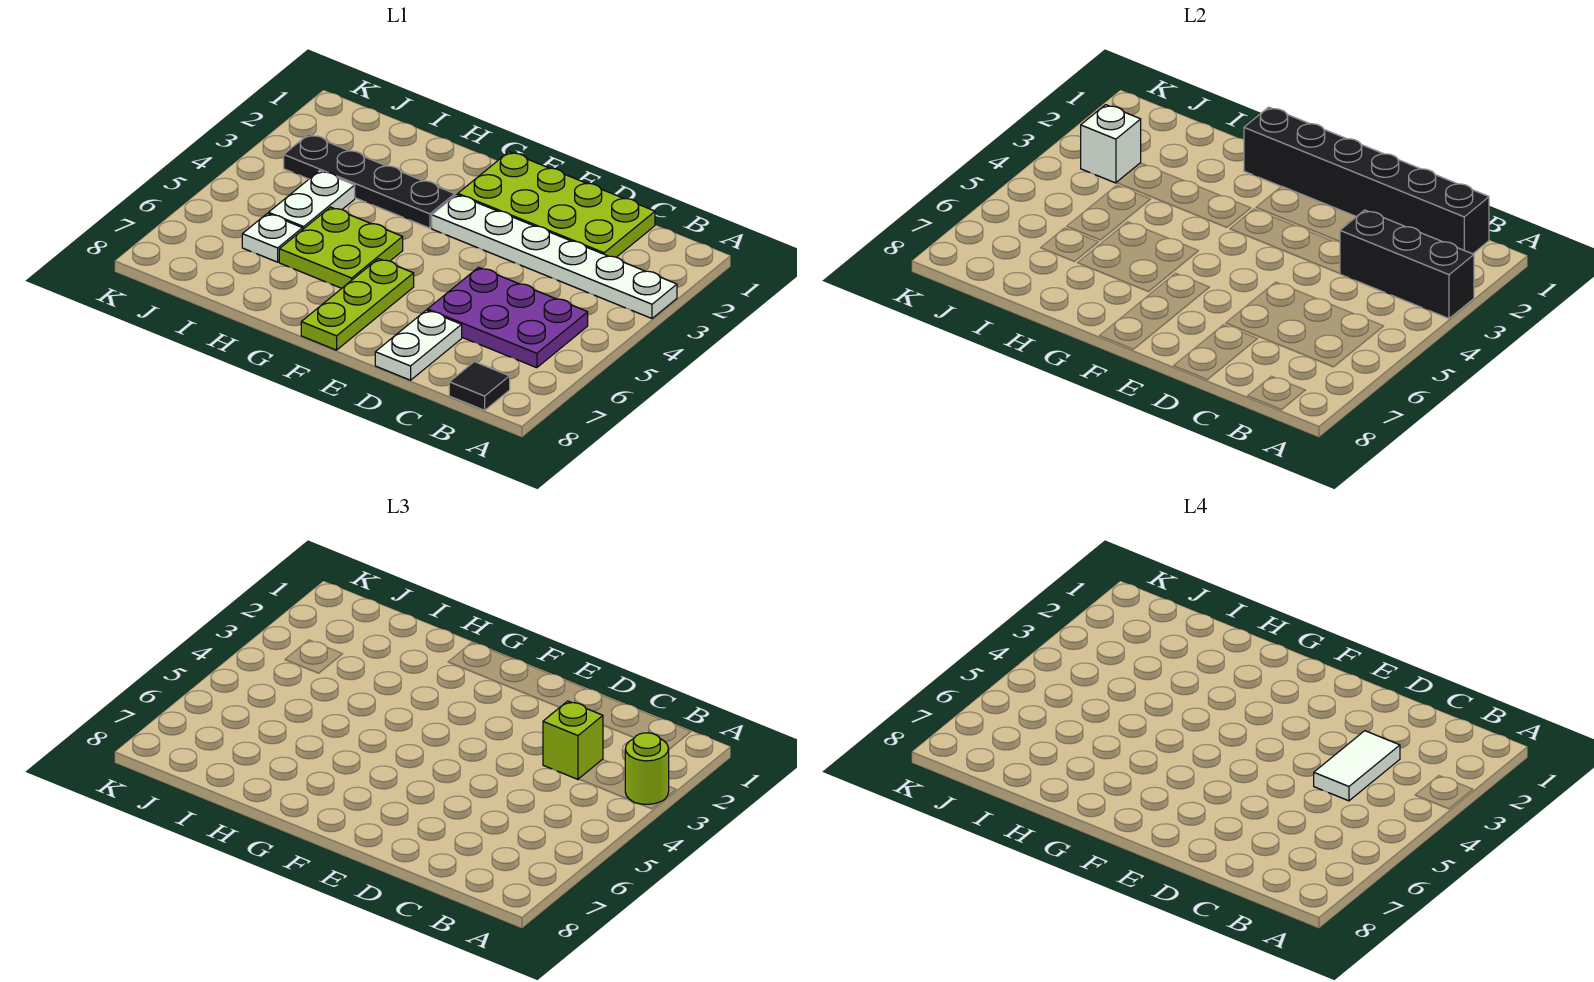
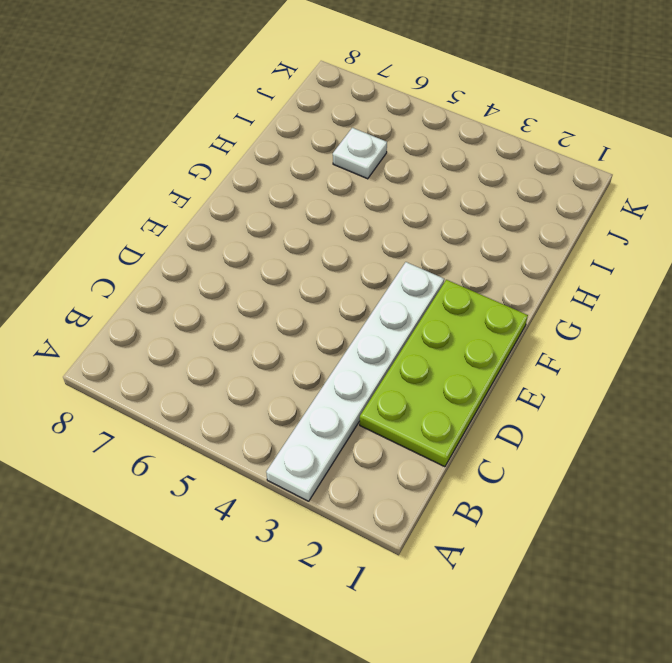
none -> purple plate B5:D6 level 1
none -> black tile B8 level 1
none -> white plate D7:D8 level 1

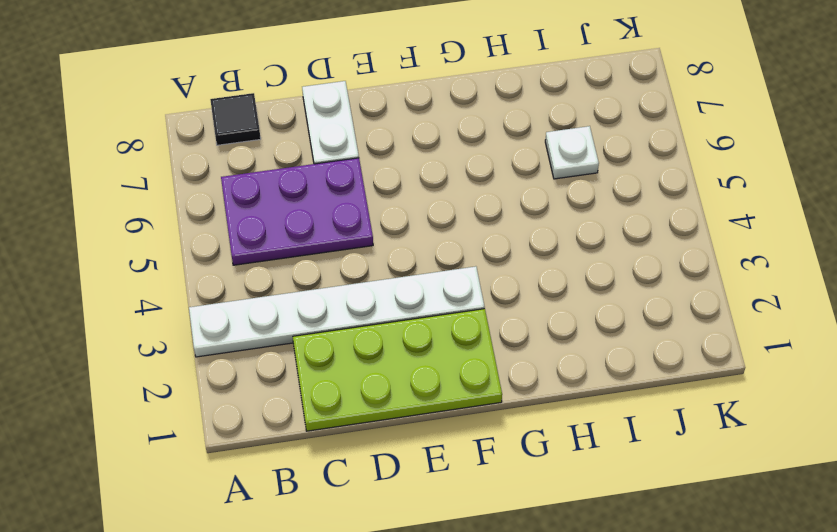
none -> lime plate F6:F8 level 1
none -> black plate G3:J3 level 1
none -> lime plate G5:H6 level 1

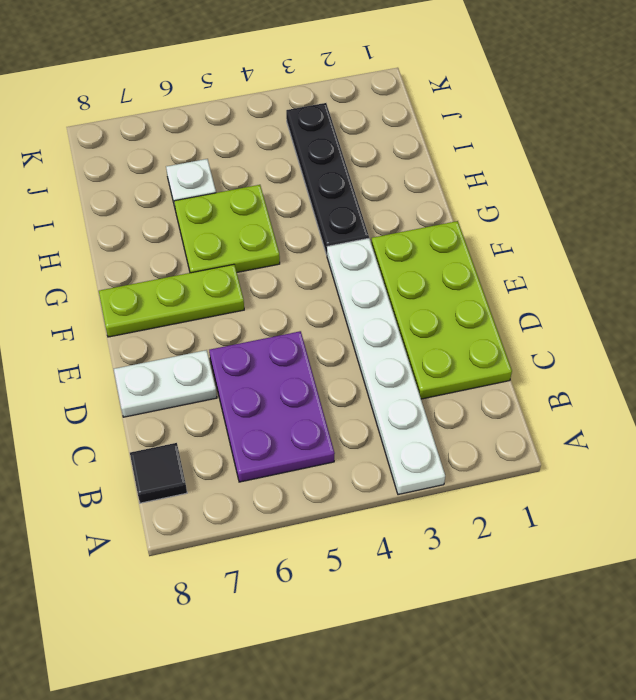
none -> white plate I4:I5 level 1
none -> black brick A3:C3 level 2
none -> black brick B1:G1 level 2

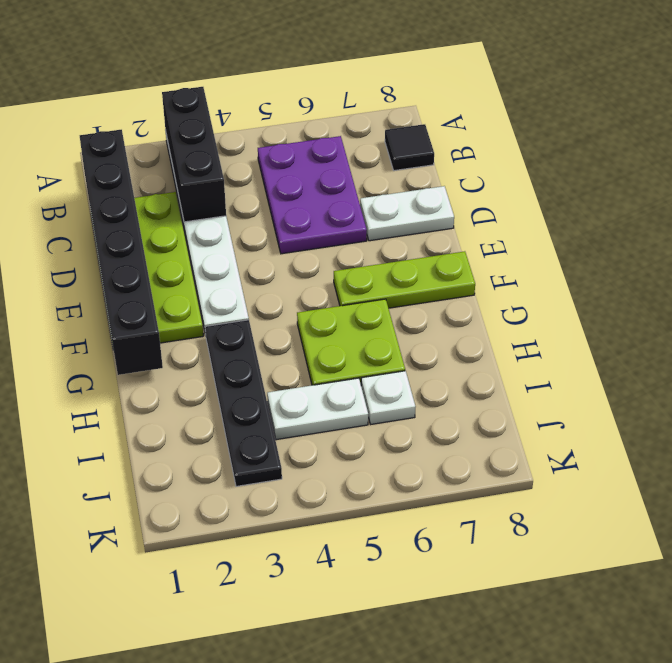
none -> white brick J3 level 2
none -> lime round brick A3 level 3
none -> lime brick C3 level 3

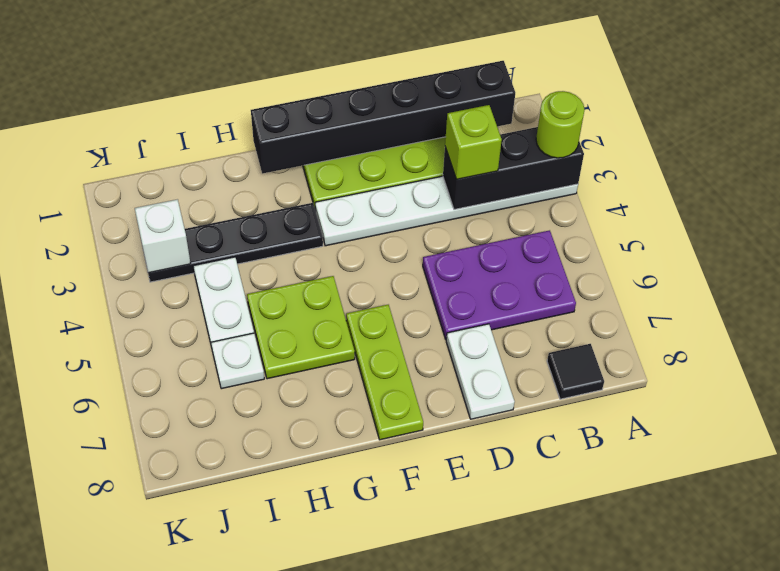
none -> white tile C3:C4 level 4

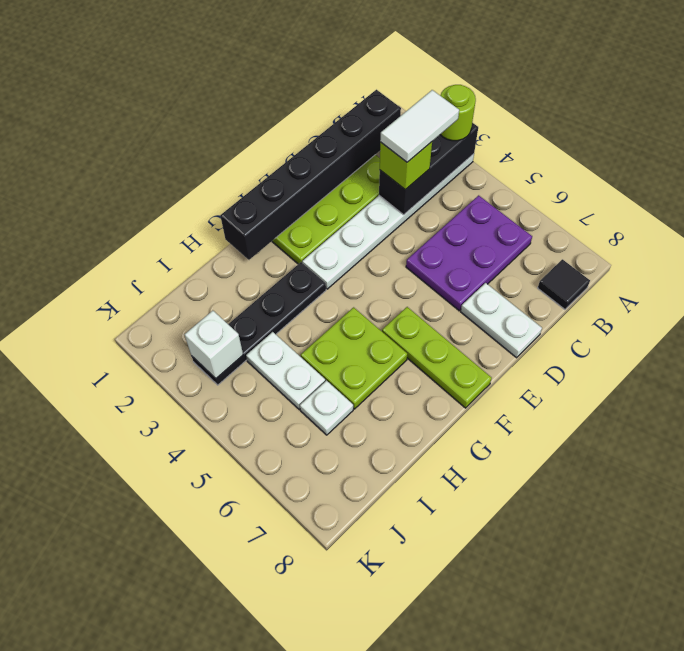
white tile B3:C3 level 4 -> white tile C3:C4 level 4

